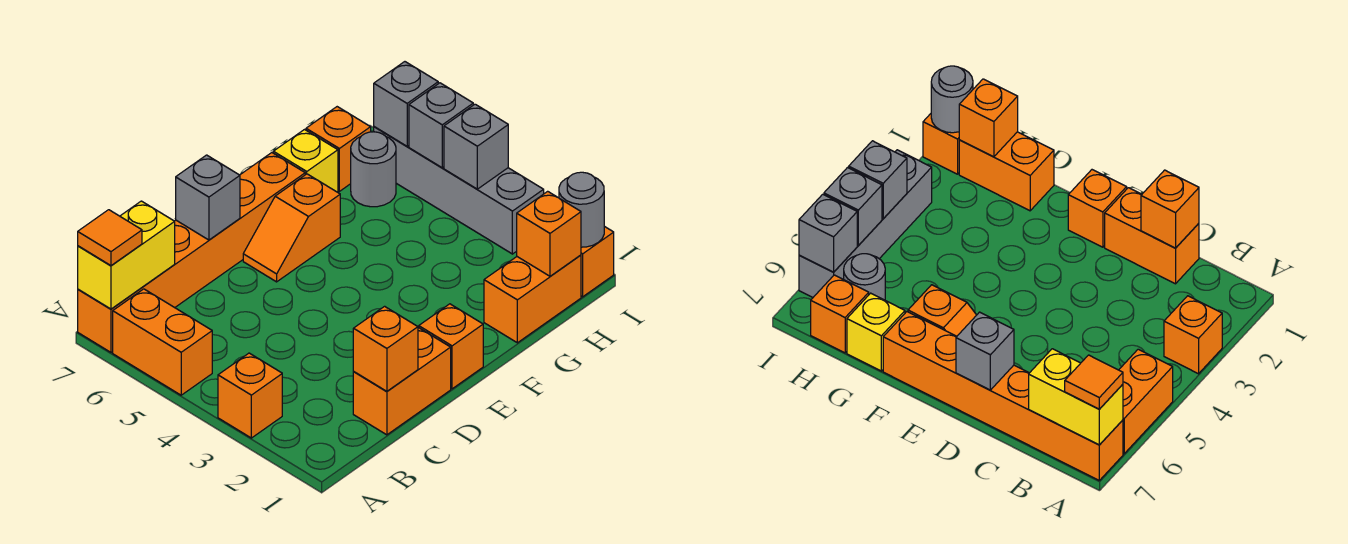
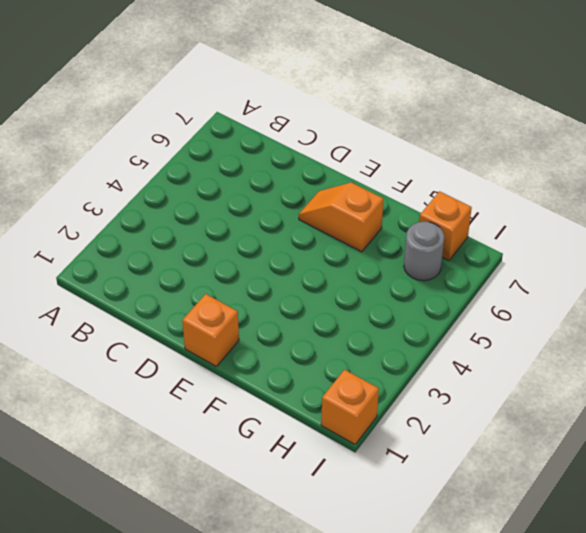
none -> orange brick A3 level 1
none -> orange brick A5:A6 level 1
none -> orange brick A7:F7 level 1

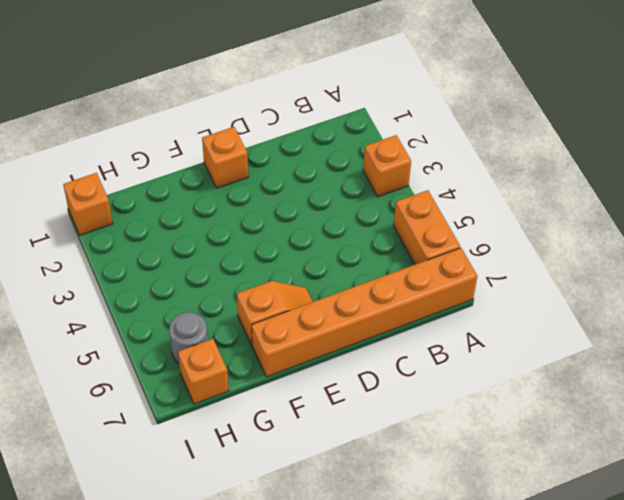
none -> orange brick C1:D1 level 1
none -> orange brick G1:H1 level 1
none -> yellow brick G7 level 1

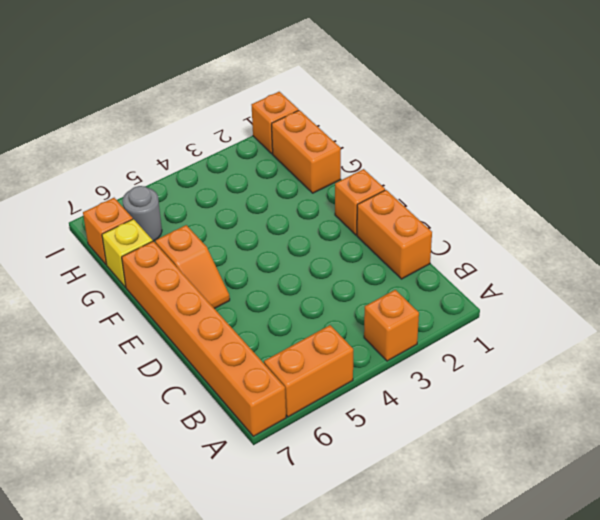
none -> grey brick I3:I6 level 1
none -> yellow brick A7:B7 level 2
none -> orange brick C1 level 2

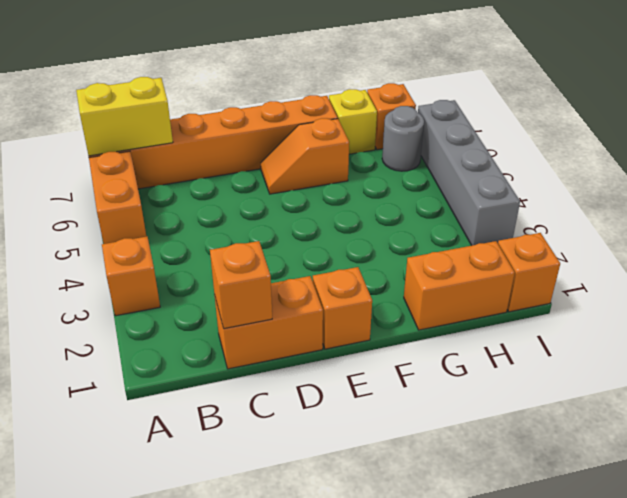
none -> grey brick D7 level 2
none -> orange brick H1 level 2
none -> grey round brick I1 level 2

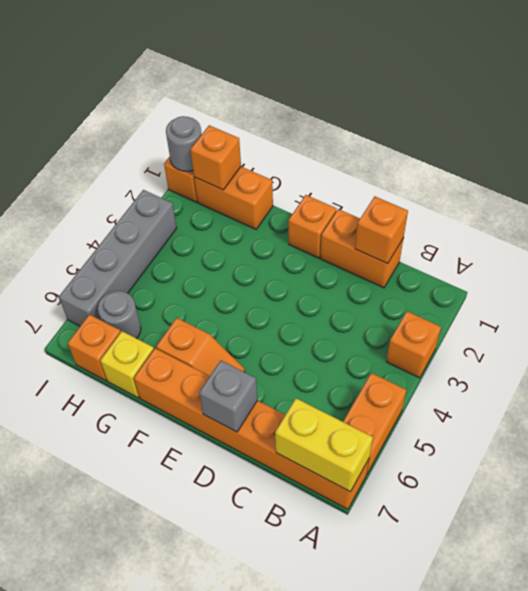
none -> grey brick I4 level 2
none -> grey brick I5 level 2
none -> grey brick I6 level 2

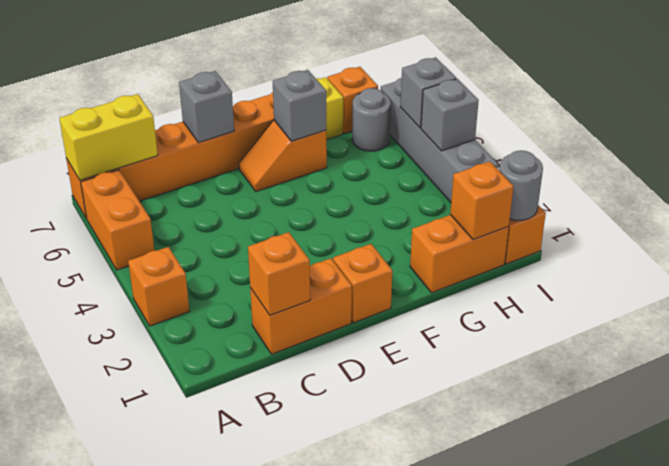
grey brick F6 level 2 -> grey brick I6 level 2
none -> orange tile A7 level 3

